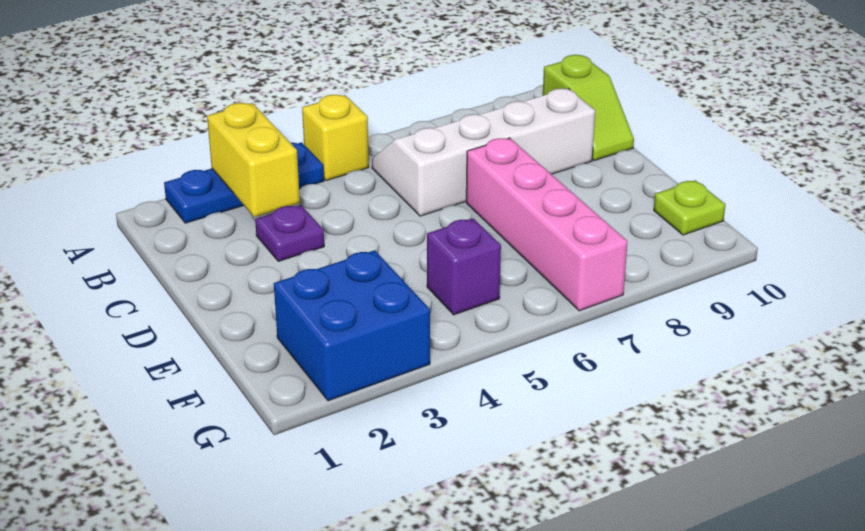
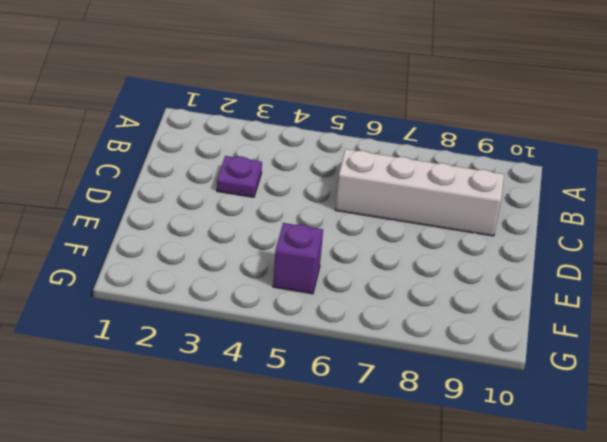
none -> blue plate A2:A4 level 1
none -> yellow brick A5 level 1

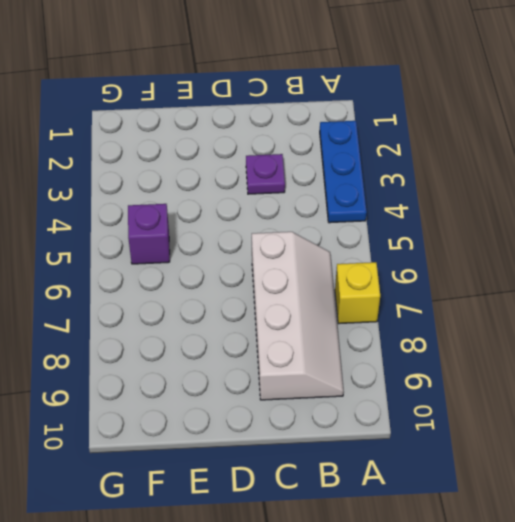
yellow brick A7 level 1 -> yellow brick A5 level 1
none -> lime slope B10:C10 level 1 top B
none -> pink brick D7:G7 level 1

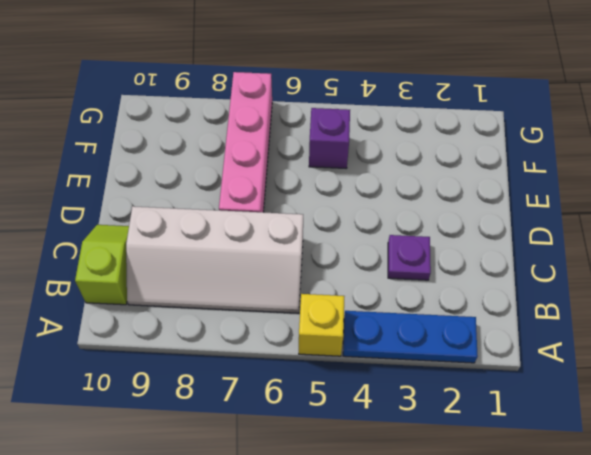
none -> blue brick F2:G3 level 1
none -> lime plate F10 level 1

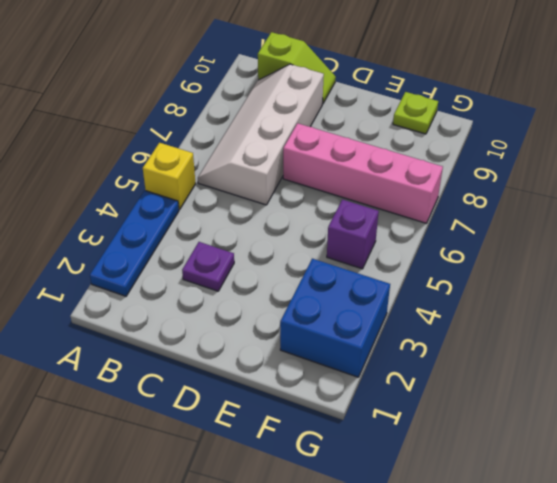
none -> yellow brick A3:B3 level 2

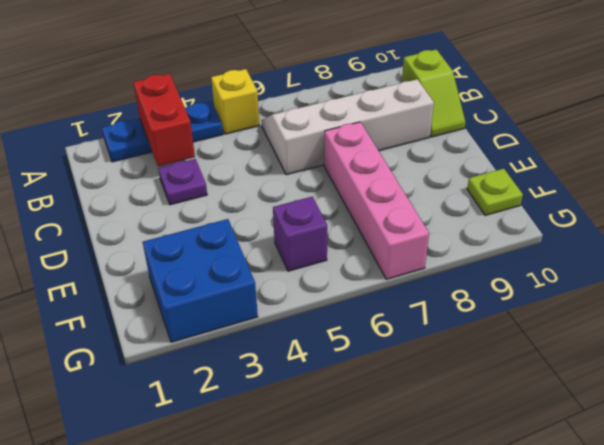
red brick A3:B3 level 2 -> yellow brick A3:B3 level 2

